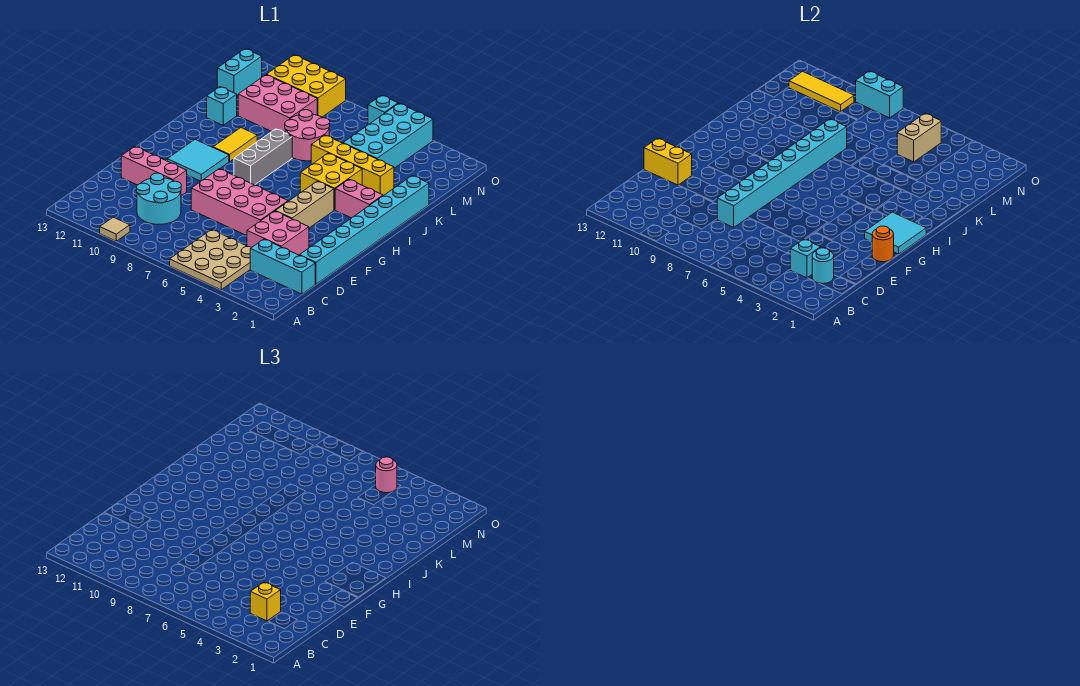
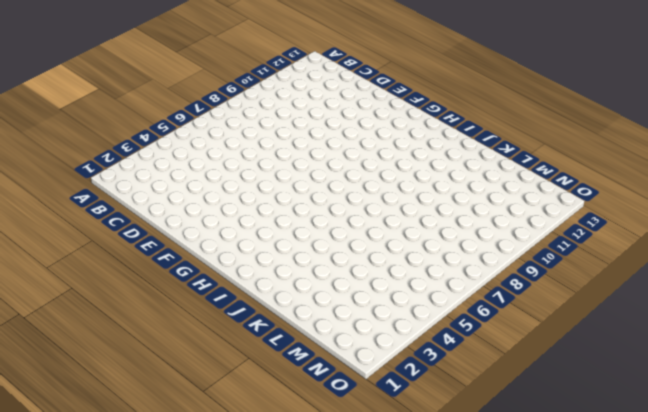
none -> tan plate A4:C6 level 1
none -> tan tile A10 level 1
none -> cyan brick C1:C3 level 1
none -> cyan round brick C9:D10 level 1

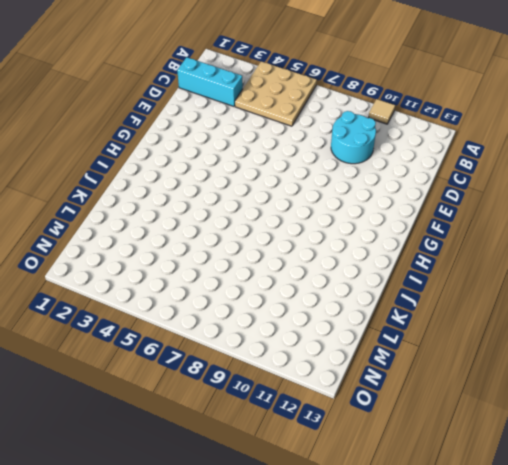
none -> cyan brick D1:K1 level 1
none -> pink brick D3:E4 level 1
none -> pink brick E5:F8 level 1
none -> pink brick E10:E12 level 1

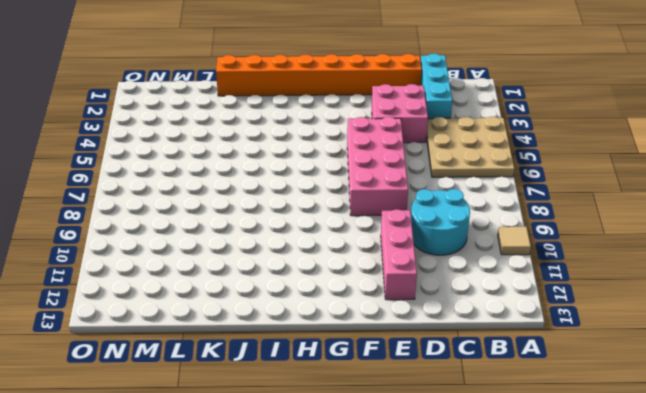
orange brick D1:K1 level 1 -> cyan brick D1:K1 level 1
none -> tan brick F4:H4 level 1
none -> cyan tile G10:H11 level 1
none -> grey brick H8:J8 level 1
none -> pink brick I2:I3 level 1

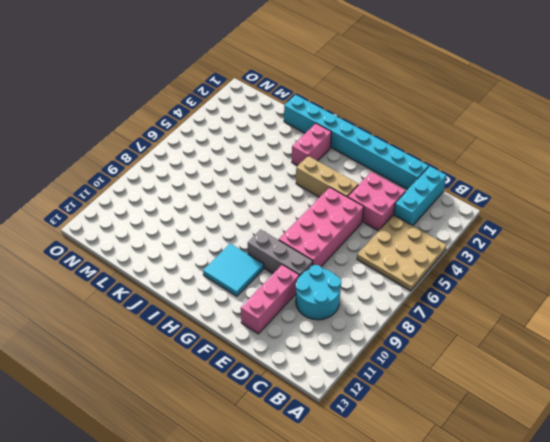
grey brick E9:G9 level 1 -> grey brick H8:J8 level 1
none -> tan tile A10 level 1
none -> yellow brick I4:J5 level 1
none -> yellow tile I10:J10 level 1
none -> yellow brick K3:K6 level 1

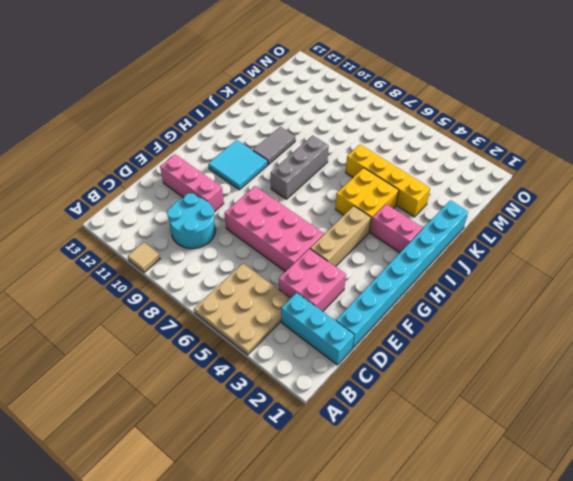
grey tile I10:J10 level 1 -> yellow tile I10:J10 level 1
none -> pink round brick K7:L8 level 1
none -> cyan brick K12 level 1
none -> cyan brick L4:O5 level 1
none -> pink brick L9:M11 level 1

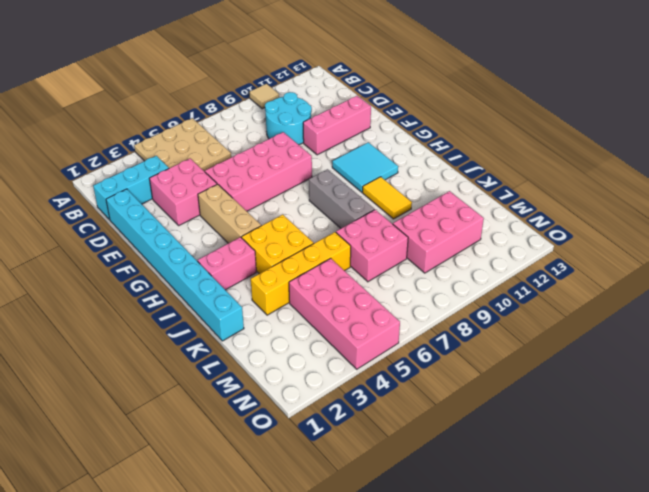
pink brick K7:L8 level 1 -> pink round brick K7:L8 level 1
pink brick L4:O5 level 1 -> cyan brick L4:O5 level 1
none -> cyan brick K12 level 1
none -> cyan brick M13:N13 level 1
none -> yellow brick N9:O11 level 1
none -> cyan brick O6 level 1

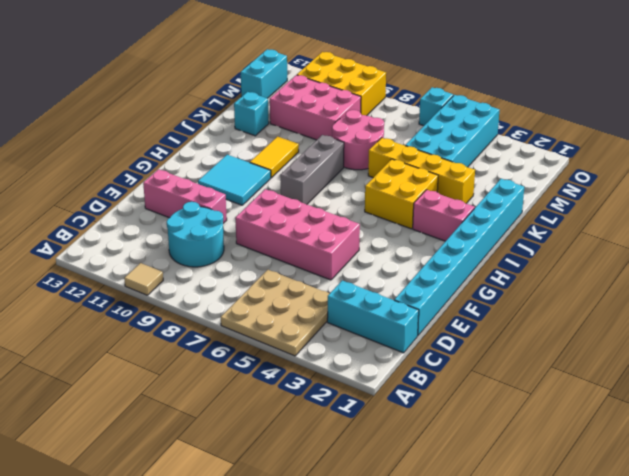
none -> pink brick D3:E4 level 1
none -> tan brick F4:H4 level 1
none -> cyan round brick C2 level 2
none -> cyan brick C3 level 2

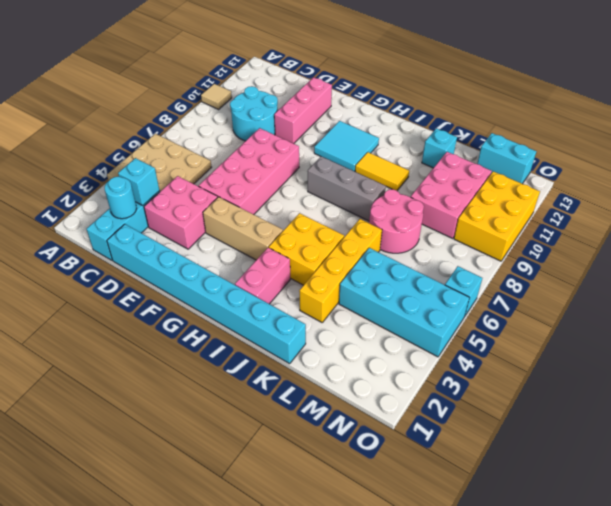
none -> cyan brick D8:K8 level 2
none -> yellow brick E12:E13 level 2
none -> orange round brick F1 level 2
none -> cyan tile G1:H2 level 2

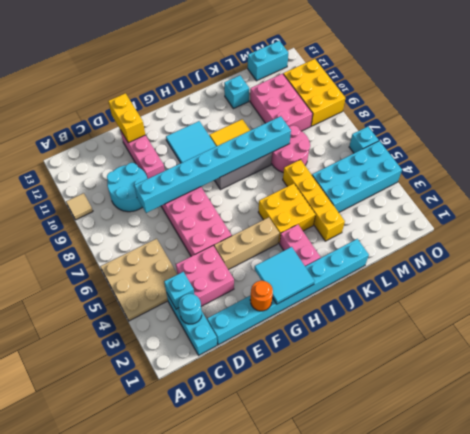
none -> tan brick M5:N5 level 2
none -> yellow tile N10:N12 level 2
none -> cyan brick O8:O9 level 2
none -> yellow brick C3 level 3

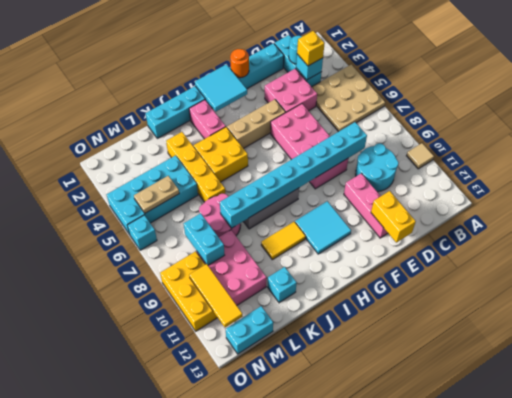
tan plate M5:N5 level 2 -> tan brick M5:N5 level 2
cyan brick M8:M9 level 2 -> cyan brick O8:O9 level 2
none -> pink round brick N5 level 3

